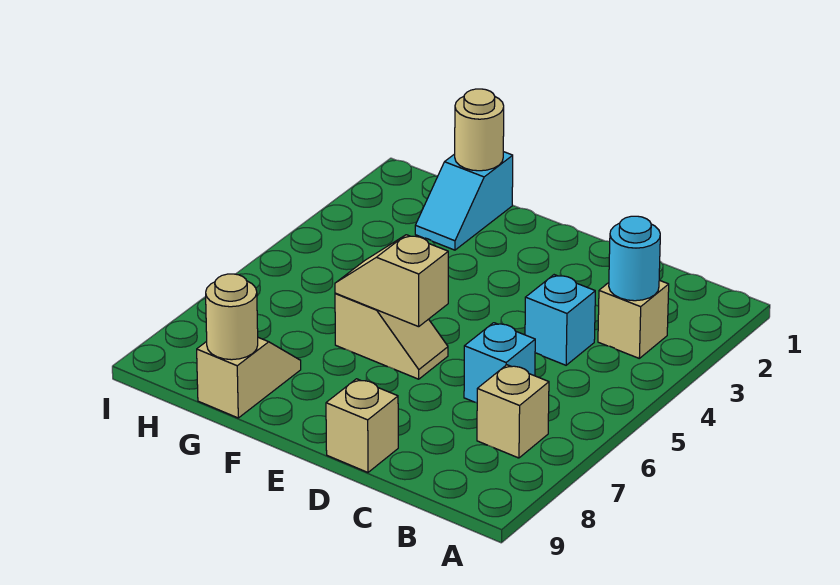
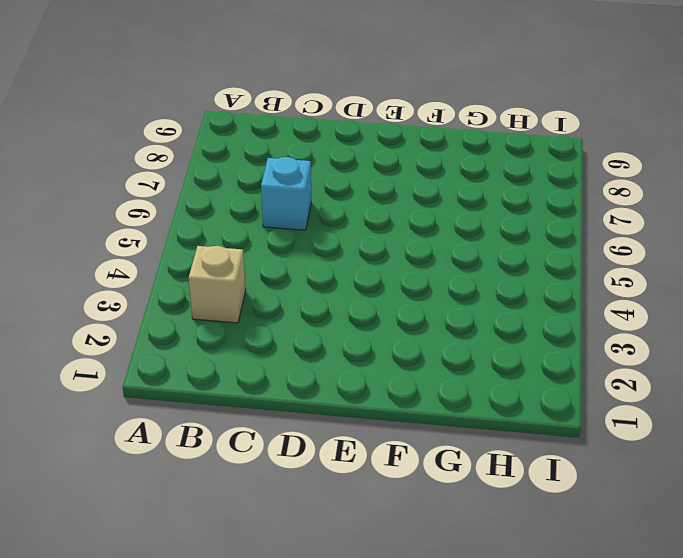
none -> tan brick B7 level 1
none -> cyan brick C4 level 1
none -> tan brick D9 level 1

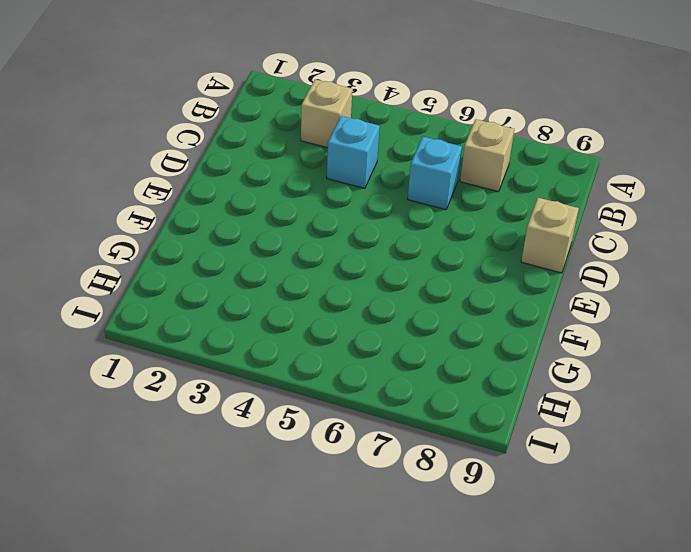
none -> tan slope E6:F6 level 1 top F
none -> cyan slope G1:G2 level 1 top 1
none -> tan slope G8:G9 level 1 top 9

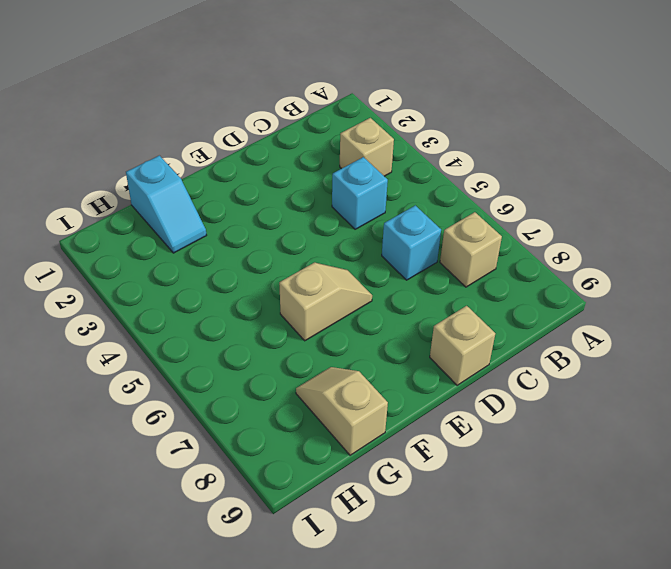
none -> cyan round brick B3 level 2
none -> tan slope E6:F6 level 2 top E
none -> tan round brick G1 level 2

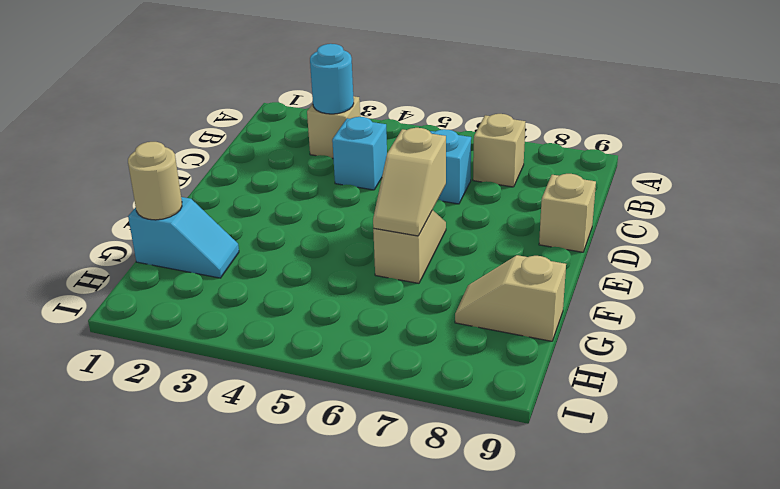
none -> tan round brick G9 level 2

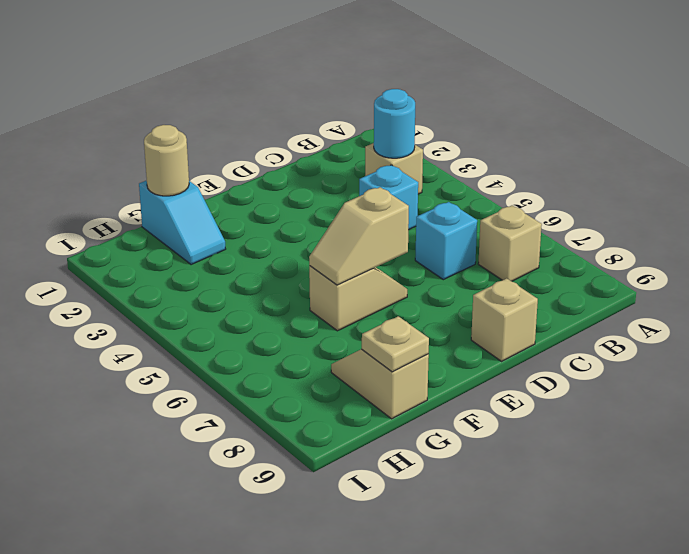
tan plate G9 level 2 -> tan round brick G9 level 2

